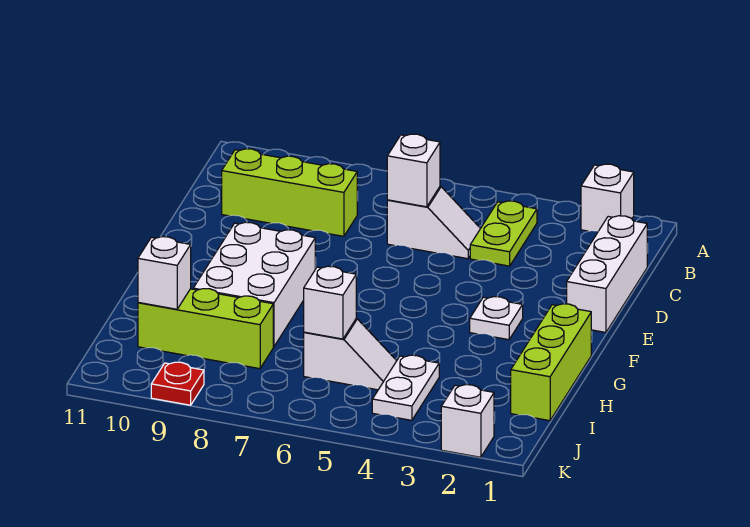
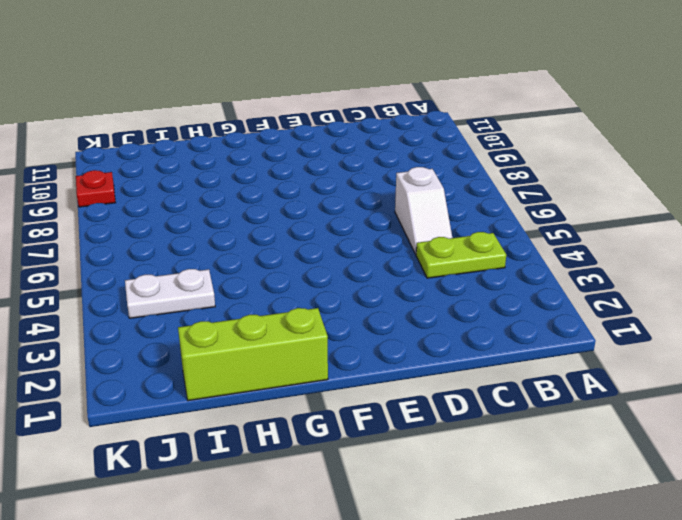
none -> white brick A2 level 1
none -> white brick C1:E1 level 1
none -> lime brick C8:C10 level 1

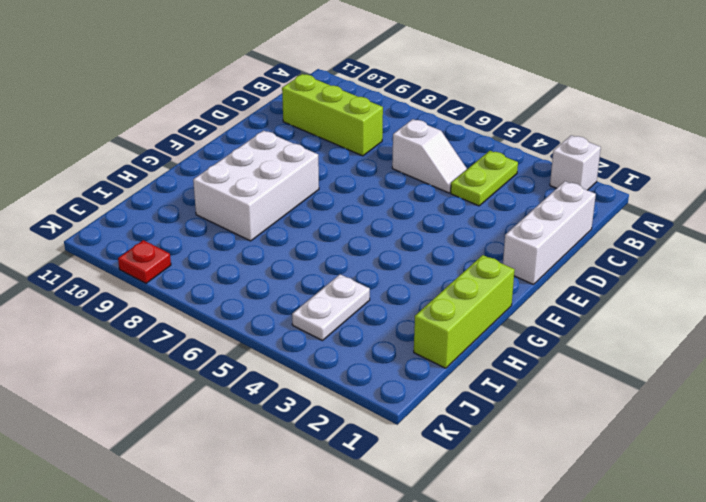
none -> white plate F3 level 1
none -> white slope I5:I6 level 1 top 6
none -> lime brick I8:I10 level 1

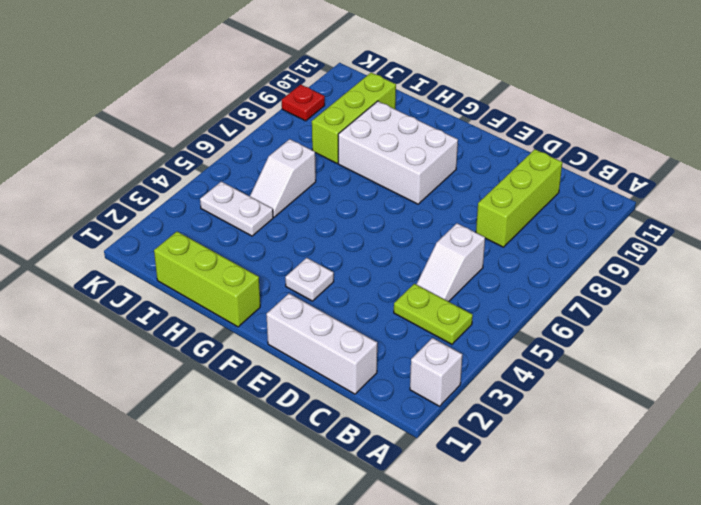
none -> white brick K2 level 1
none -> white brick C6 level 2
none -> white brick I6 level 2

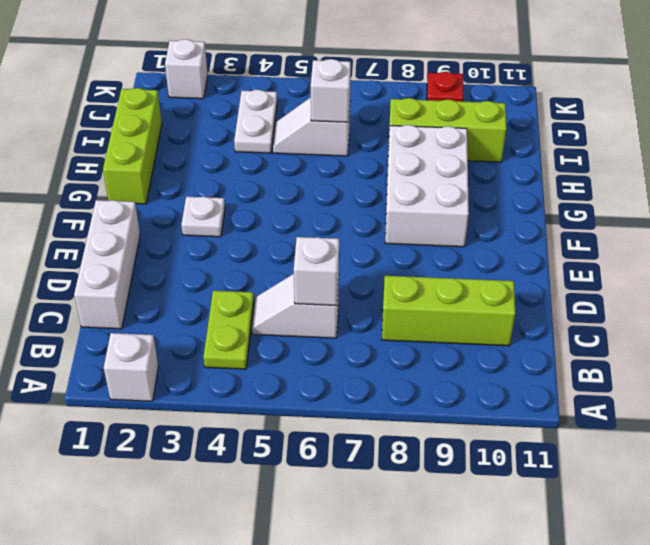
none -> white brick I10 level 2

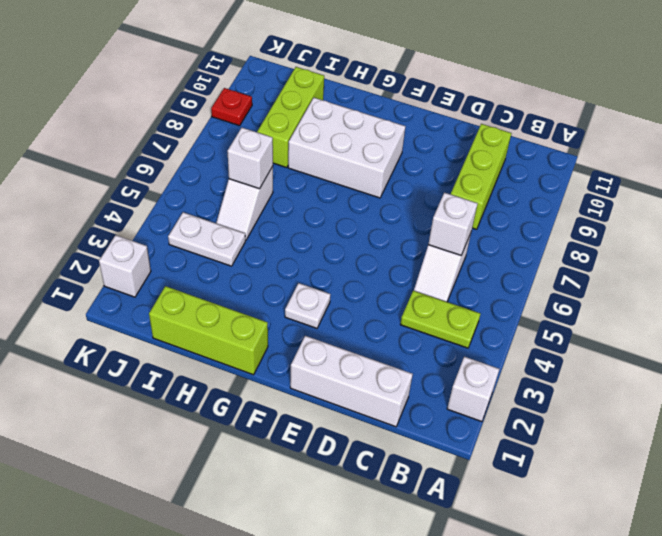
none -> white brick I10 level 2

